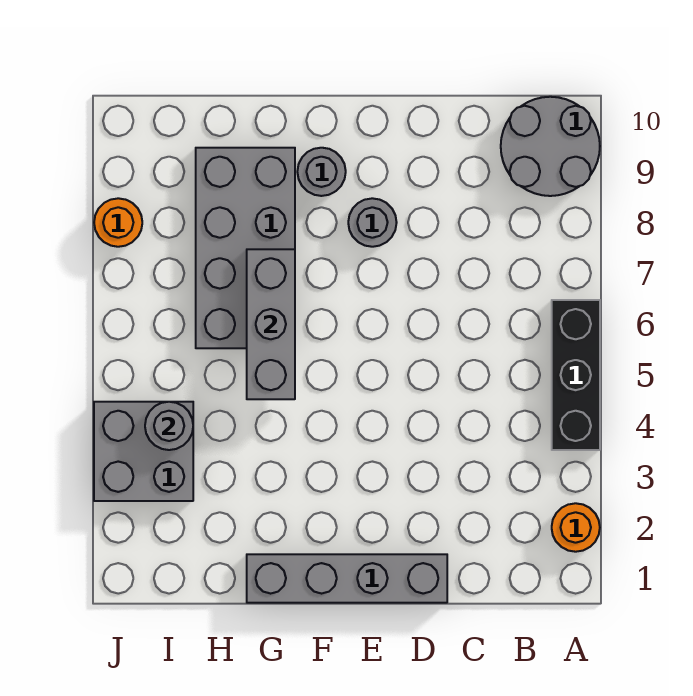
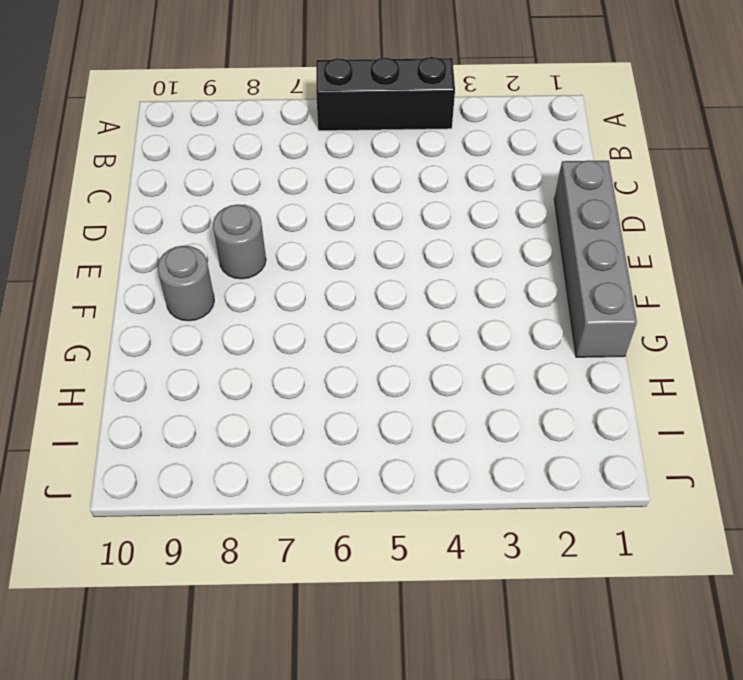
none -> orange round brick A2 level 1
none -> grey round brick A9:B10 level 1

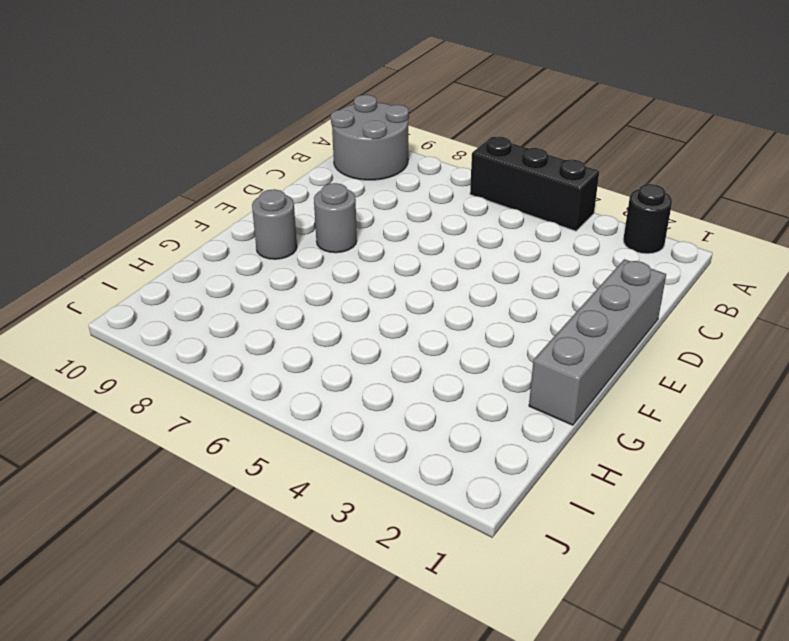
black round brick A2 level 1 -> orange round brick A2 level 1
none -> grey brick G6:H9 level 1
none -> grey brick I3:J4 level 1

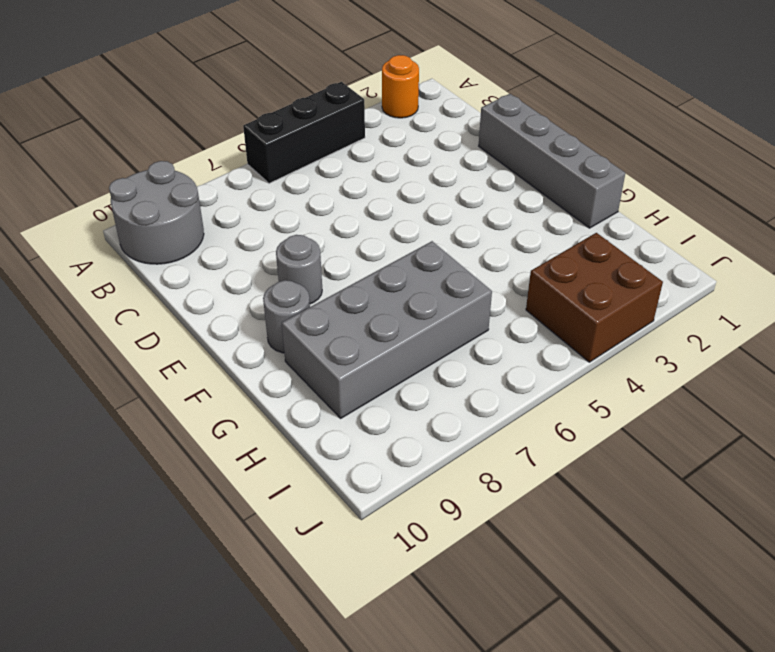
brown brick I3:J4 level 1 -> grey brick I3:J4 level 1
none -> orange round brick J8 level 1
none -> grey brick G5:G7 level 2

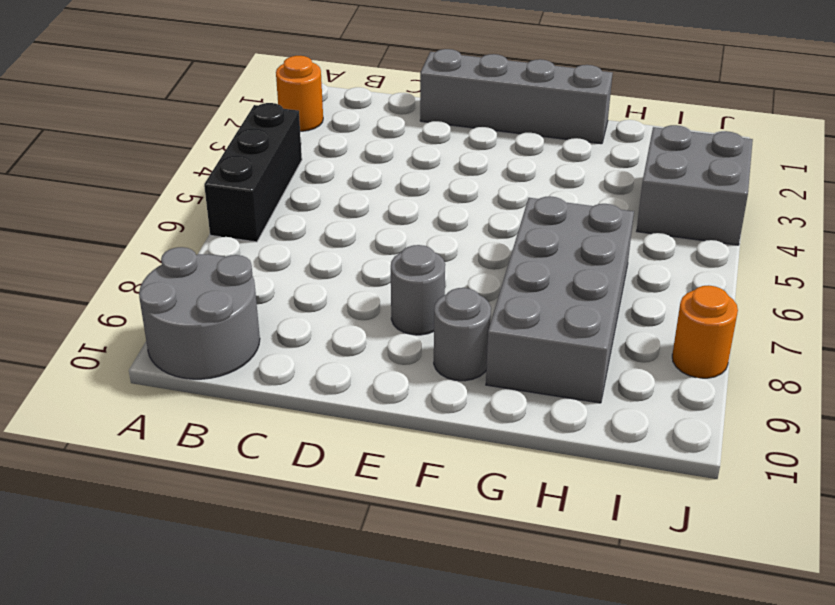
none -> grey brick G5:G7 level 2
none -> grey round brick I4 level 2

